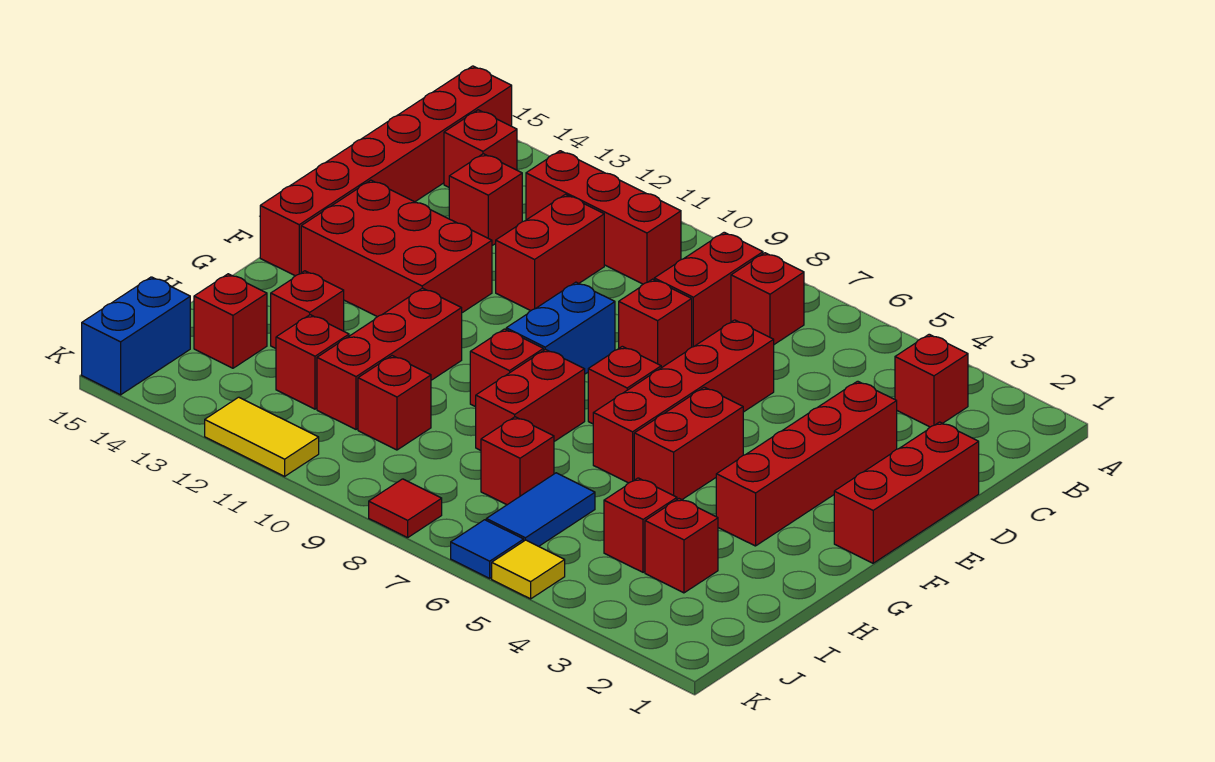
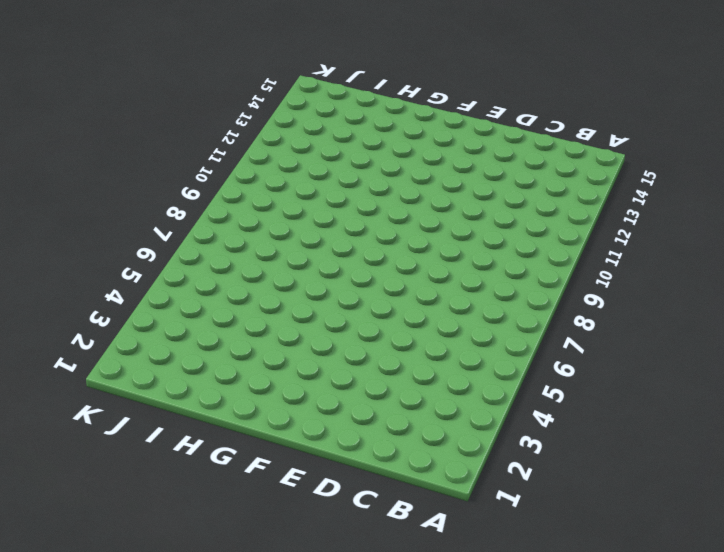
none -> red brick A15:F15 level 1
none -> red brick B3 level 1
none -> red brick B7 level 1
none -> red brick B8:C8 level 1

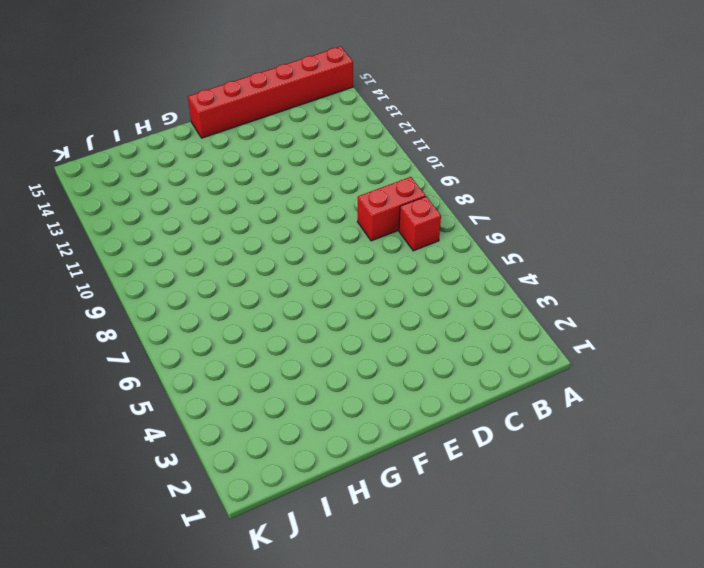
none -> red brick B3 level 1
none -> red brick B10:B12 level 1
none -> red brick B14 level 1
none -> red brick C11:D11 level 1

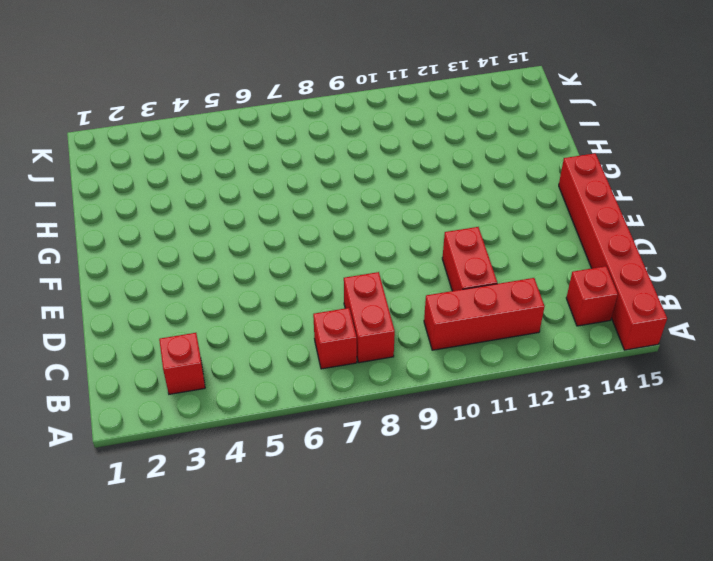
none -> red brick C13 level 1
none -> red brick D1:F1 level 1
none -> red brick D3:G3 level 1
none -> red brick D6:G6 level 1

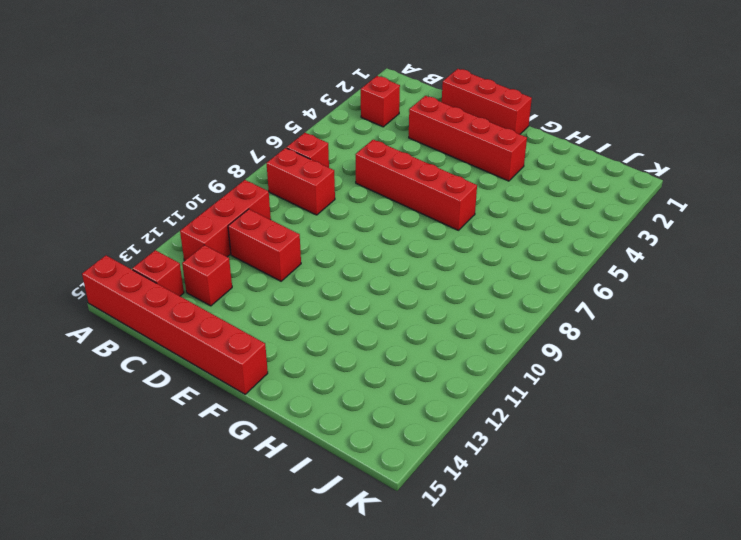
none -> red brick D8 level 1
none -> blue brick E9:F9 level 1
none -> red brick E12:F14 level 1
none -> red brick F5:G5 level 1

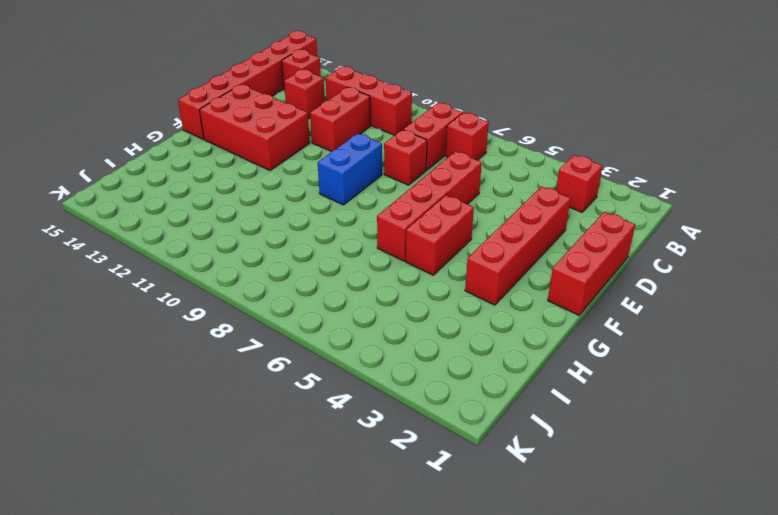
none -> red brick F7 level 1
none -> red brick G8:H8 level 1
none -> red brick G9 level 1
none -> red brick G11:I11 level 1

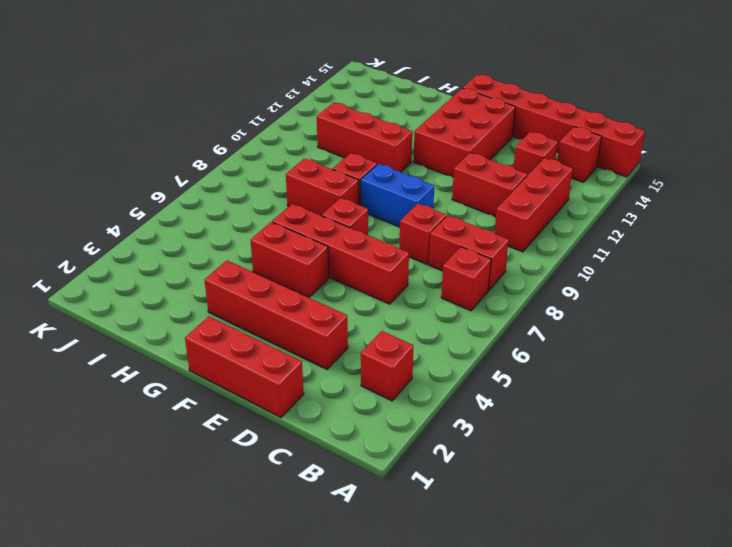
none -> red brick H13 level 1
none -> red brick I3 level 1
none -> red brick I4 level 1
none -> blue tile I6:J6 level 1

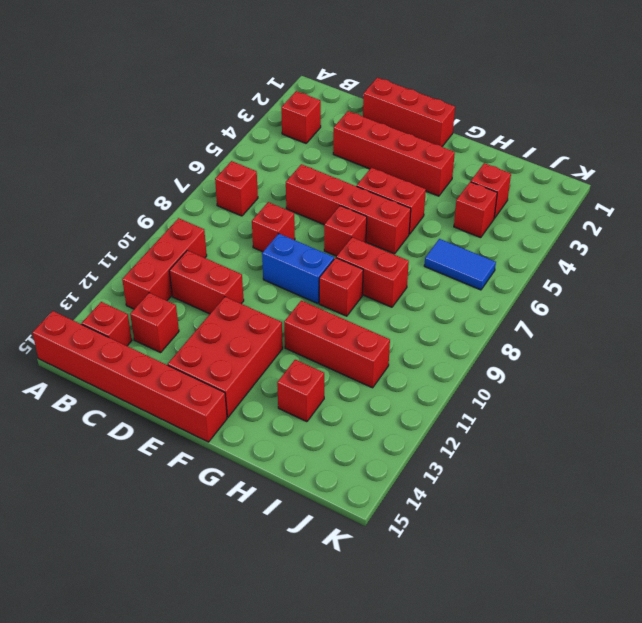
none -> red brick B8:C8 level 1
none -> red brick I7 level 1
none -> red brick I10 level 1
none -> red brick I12 level 1

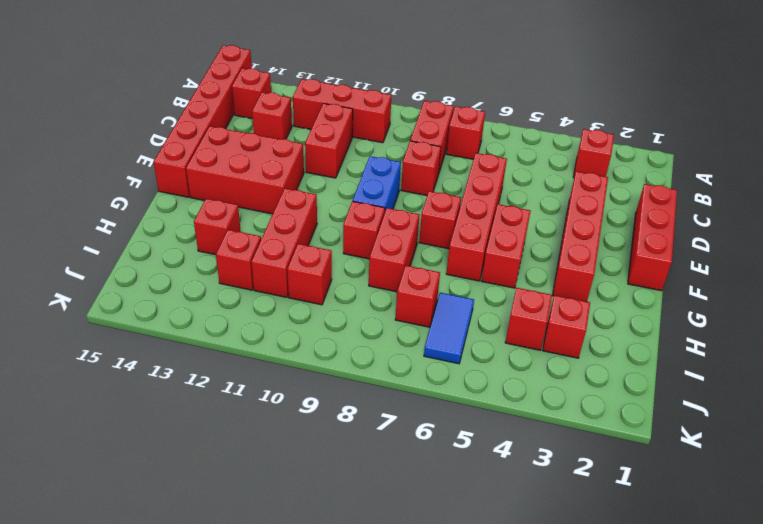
none -> red brick I14 level 1
none -> blue brick J15:K15 level 1
none -> yellow tile K5 level 1
none -> blue tile K6 level 1

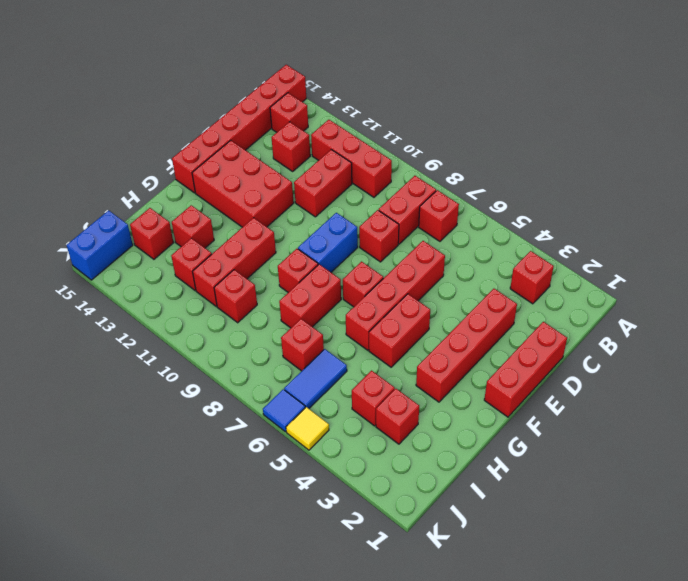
none -> red tile K8 level 1
none -> yellow tile K11:K12 level 1

